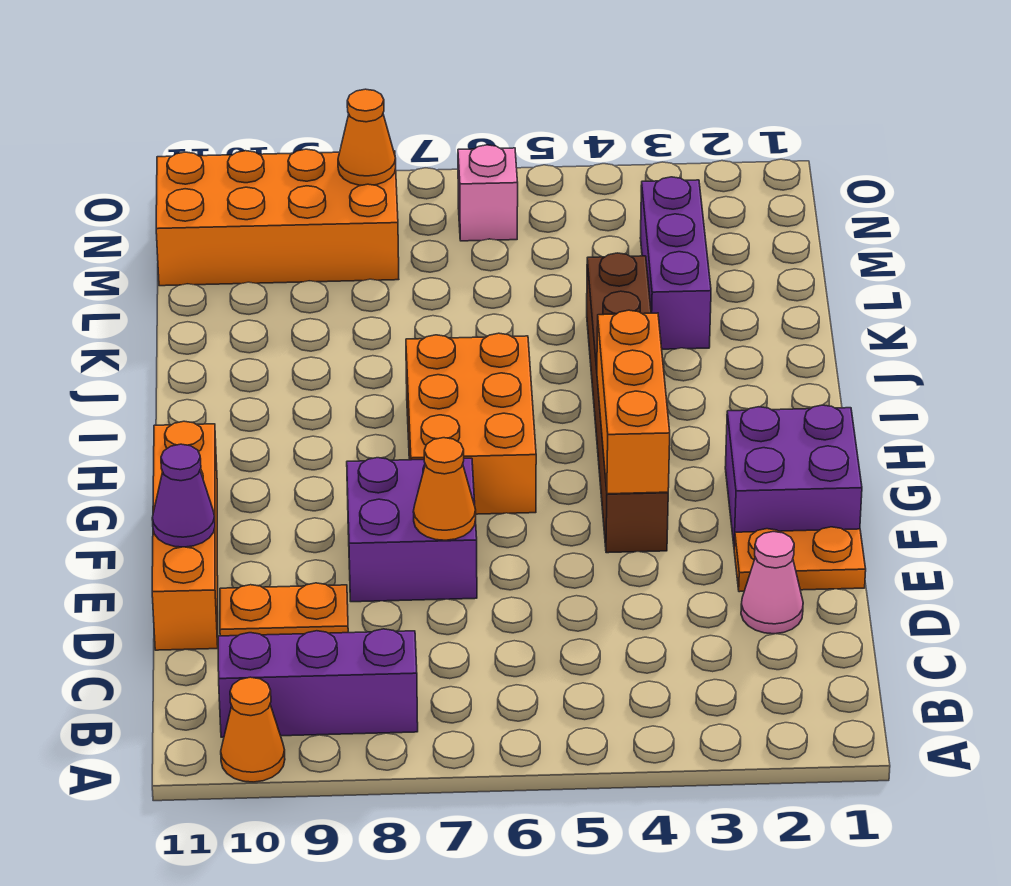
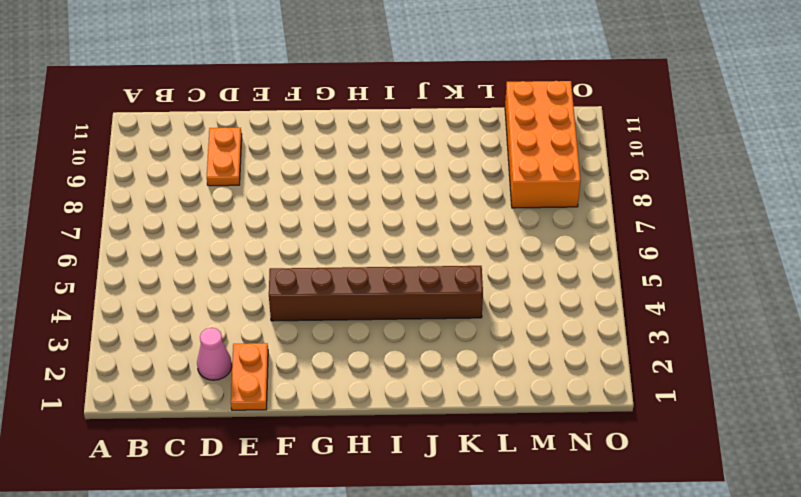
none -> orange cone A10 level 1
none -> purple brick B8:B10 level 1
none -> orange brick D11:G11 level 1

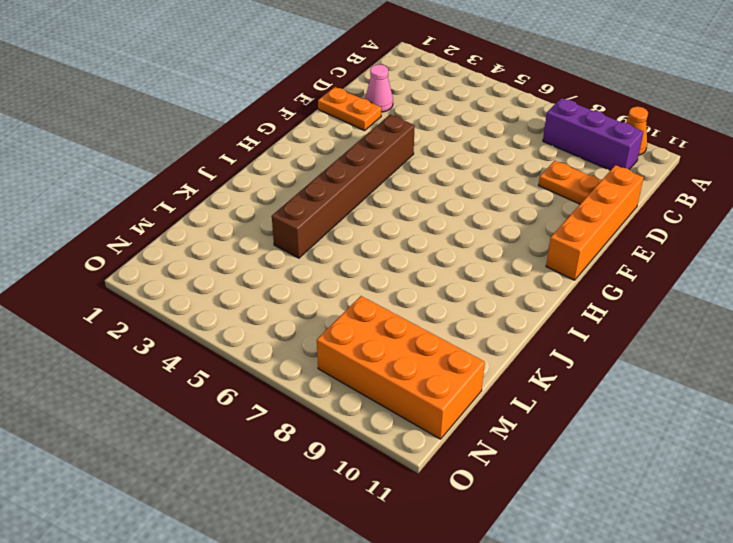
none -> purple brick E7:F8 level 1
none -> purple brick F1:G2 level 1
none -> orange brick G6:I7 level 1

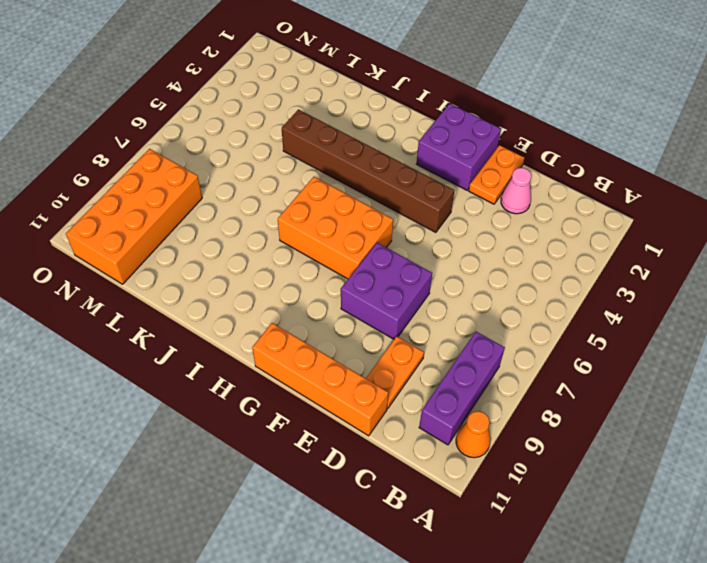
none -> purple brick K3:M3 level 1
none -> pink brick N6 level 1
none -> orange cone E7 level 2

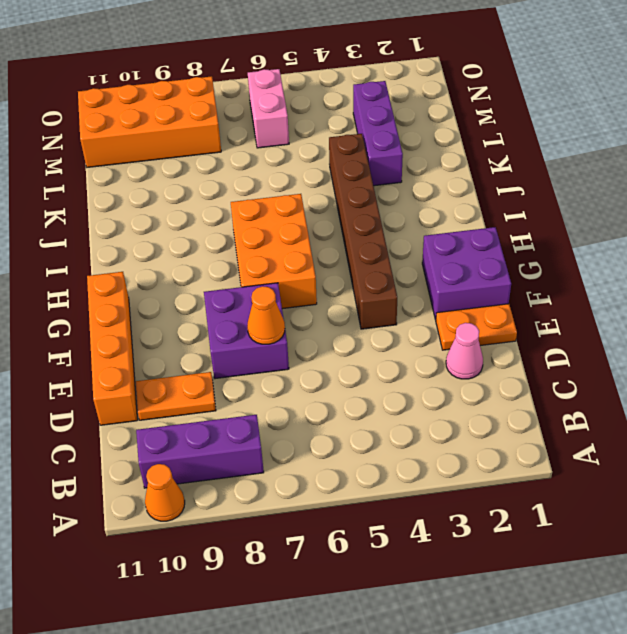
pink brick M6:N6 level 1 -> pink brick N6 level 1
none -> purple cone E11 level 2
none -> orange brick F4:H4 level 2
none -> orange cone N8 level 2

